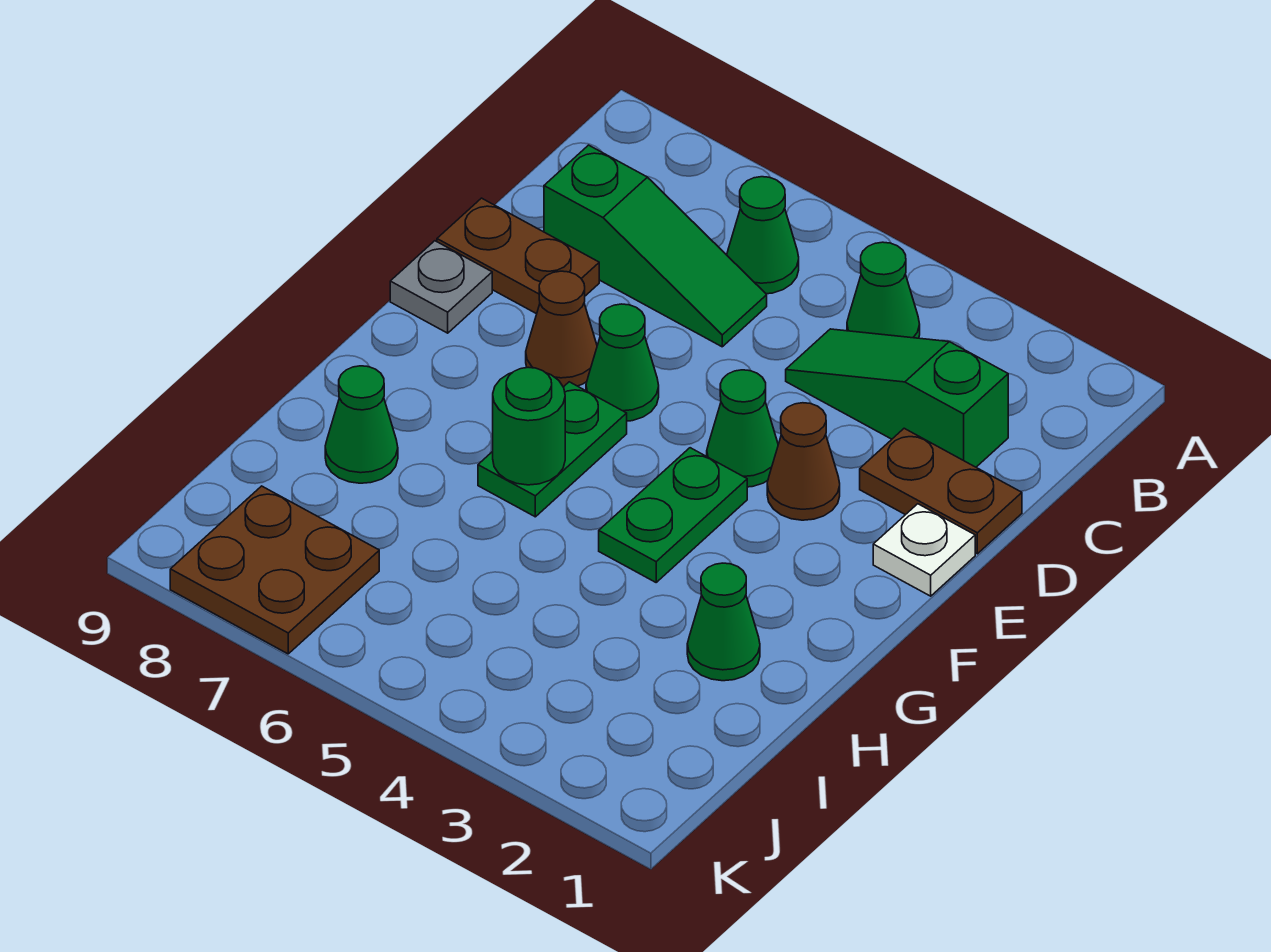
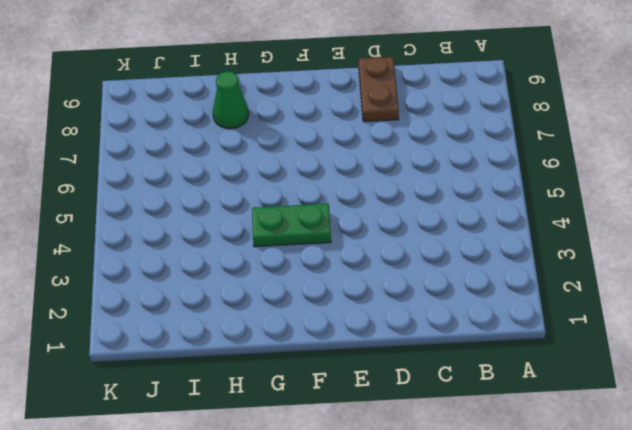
none -> green cone B4 level 1
none -> green cone B6 level 1
none -> green slope C2:C4 level 1 top 2

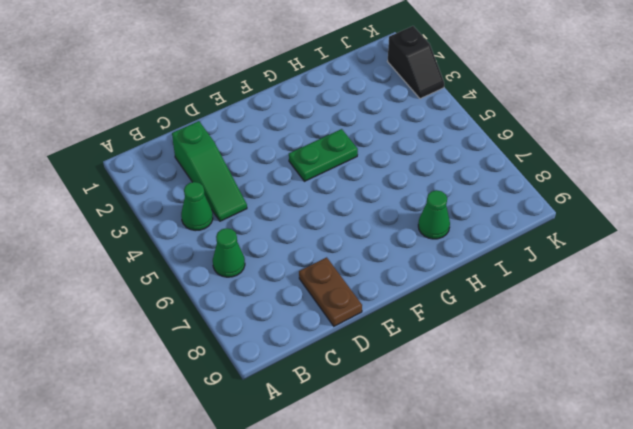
black slope K2:K3 level 1 top 2 -> none
none -> green slope C6:C8 level 1 top 8
none -> brown plate D1:D2 level 1
none -> white plate E1 level 1

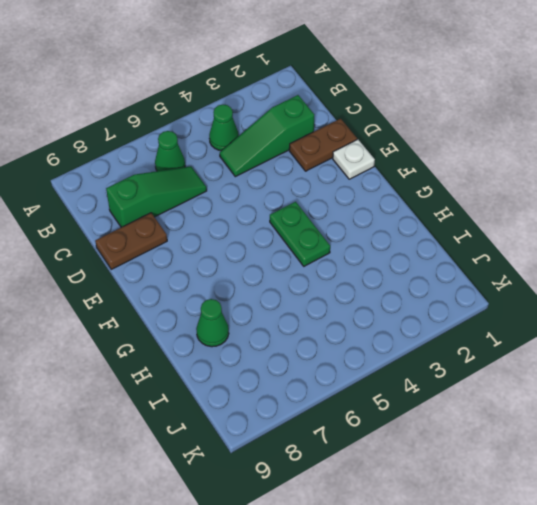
none -> brown cone E3 level 1
none -> green cone E4 level 1
none -> green cone E6 level 1

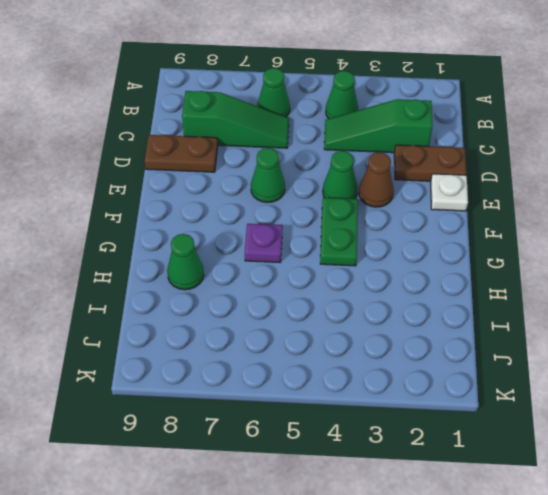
purple plate G6 level 1 -> green plate F6:G6 level 1
none -> brown cone E7 level 1
none -> grey plate E9 level 1
none -> green cone H2 level 1

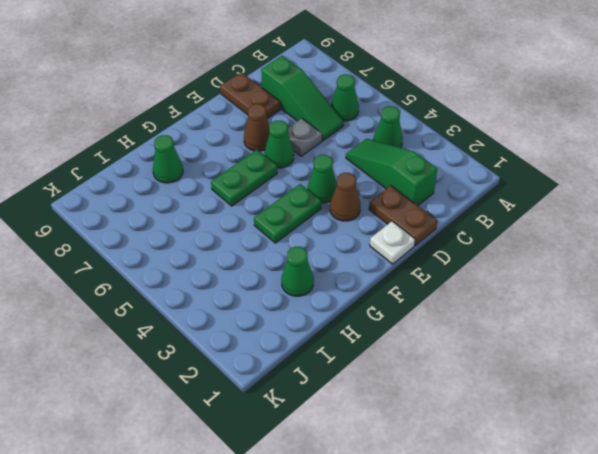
grey plate D6 level 1 -> grey plate E9 level 1
none -> brown plate J7:K8 level 1
none -> green round brick G6 level 2

